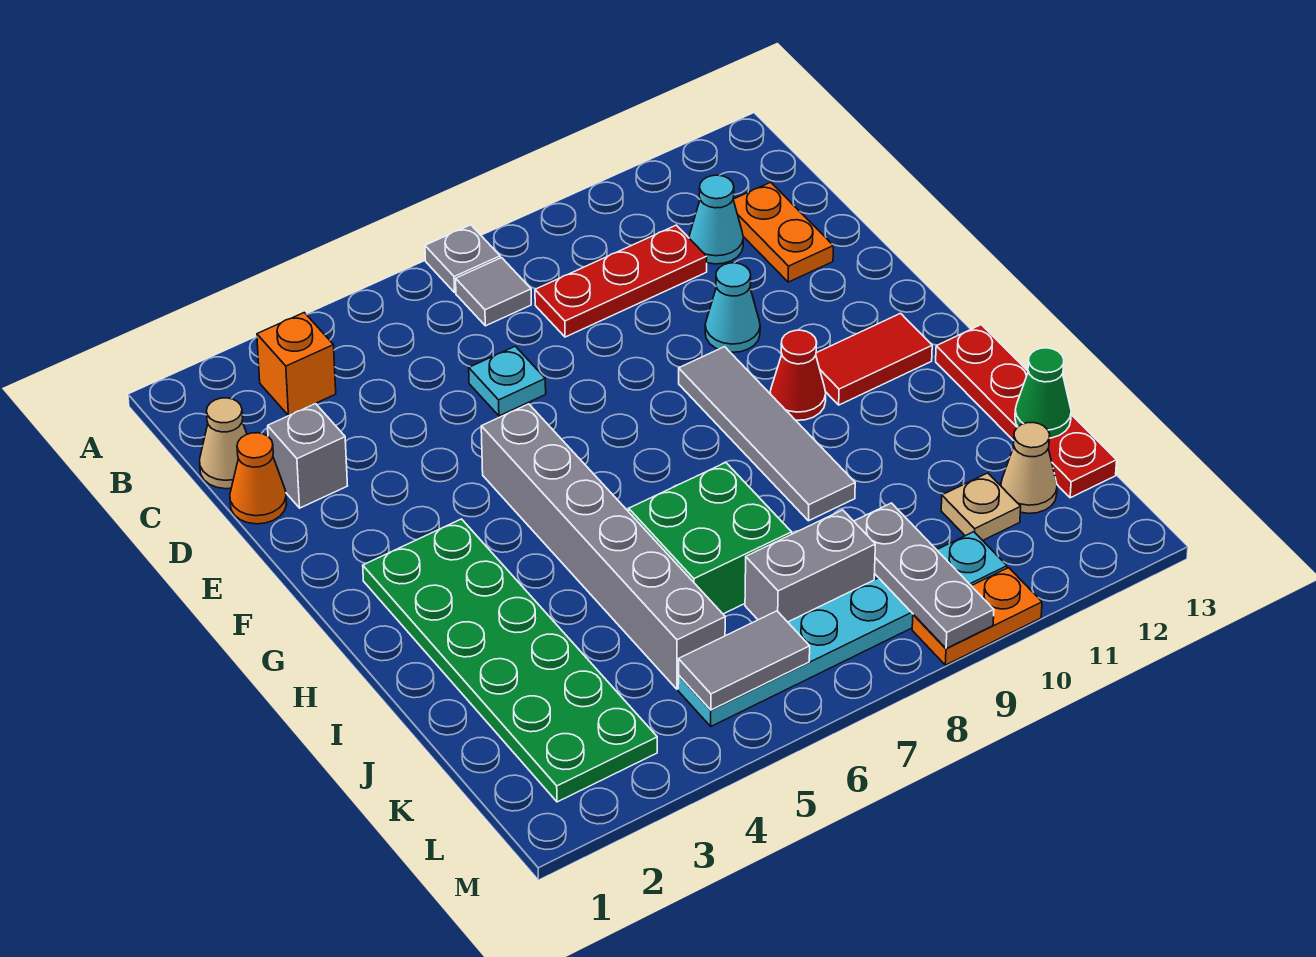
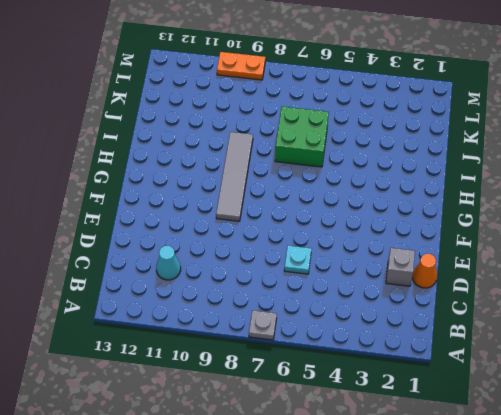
none -> orange brick B3 level 1
none -> grey tile B7 level 1
none -> tan cone C1 level 1

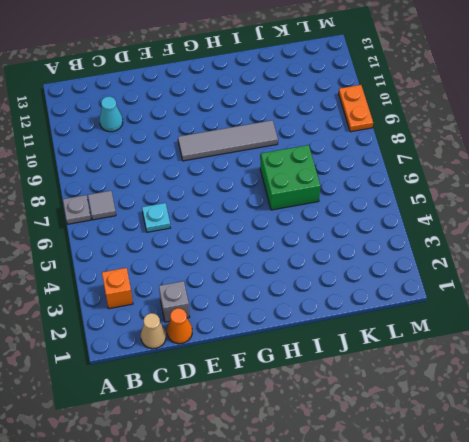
none -> red plate C8:C10 level 1
none -> orange plate C12:D12 level 1
none -> cyan cone E10 level 1

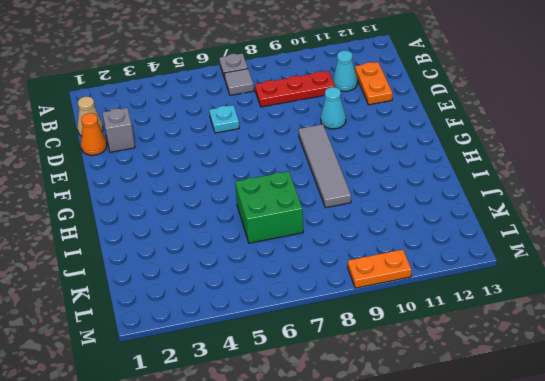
none -> orange brick B3 level 1
none -> grey brick F5:K5 level 1
none -> green plate G2:L3 level 1

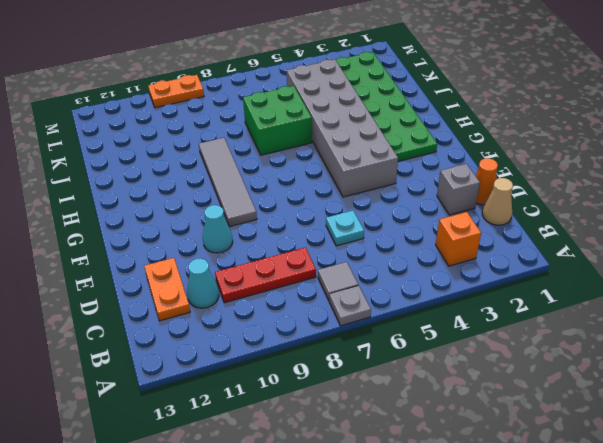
grey brick F4:K5 level 1 -> grey brick F5:K5 level 1
none -> red cone G10 level 1
none -> red tile G11:G12 level 1
none -> red plate H13:K13 level 1

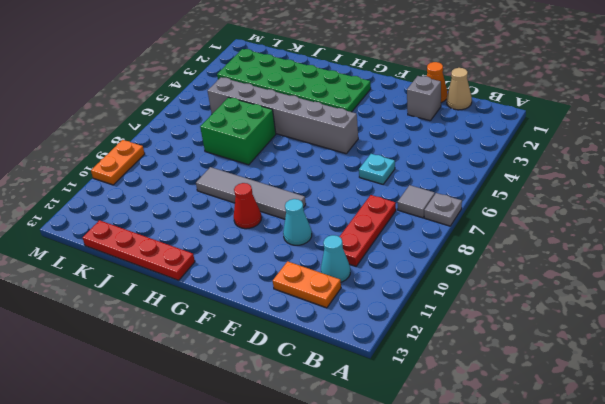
none -> orange brick B3 level 1
none -> red tile G11:G12 level 1
none -> grey brick K7:K8 level 1

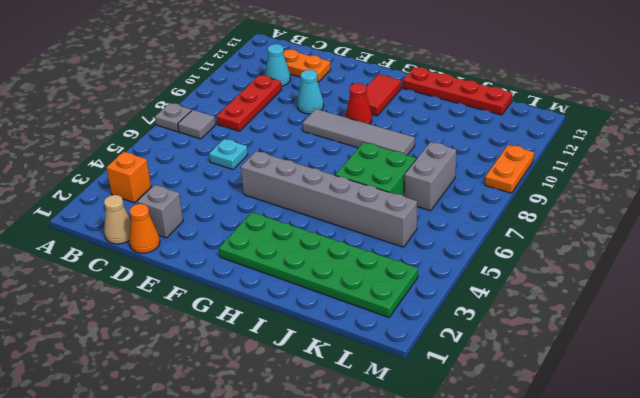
none -> tan plate K11 level 1
none -> tan cone K12 level 1
none -> cyan plate L5:L10 level 1

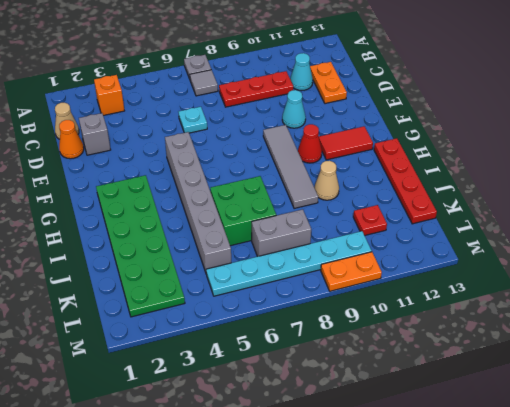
tan cone I10 level 1 -> tan cone K12 level 1
red plate K11 level 1 -> tan plate K11 level 1
none -> green cone J13 level 2
none -> grey plate K9:M9 level 2
none -> grey tile L5:L6 level 2

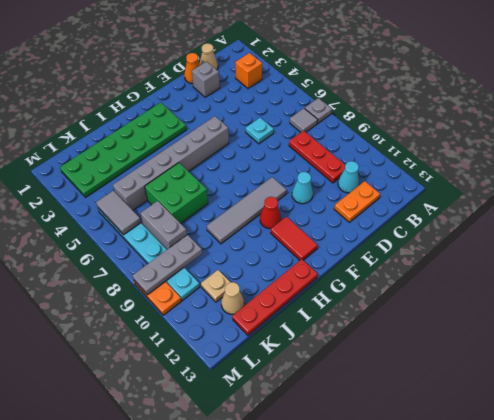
none -> green cone J13 level 2

